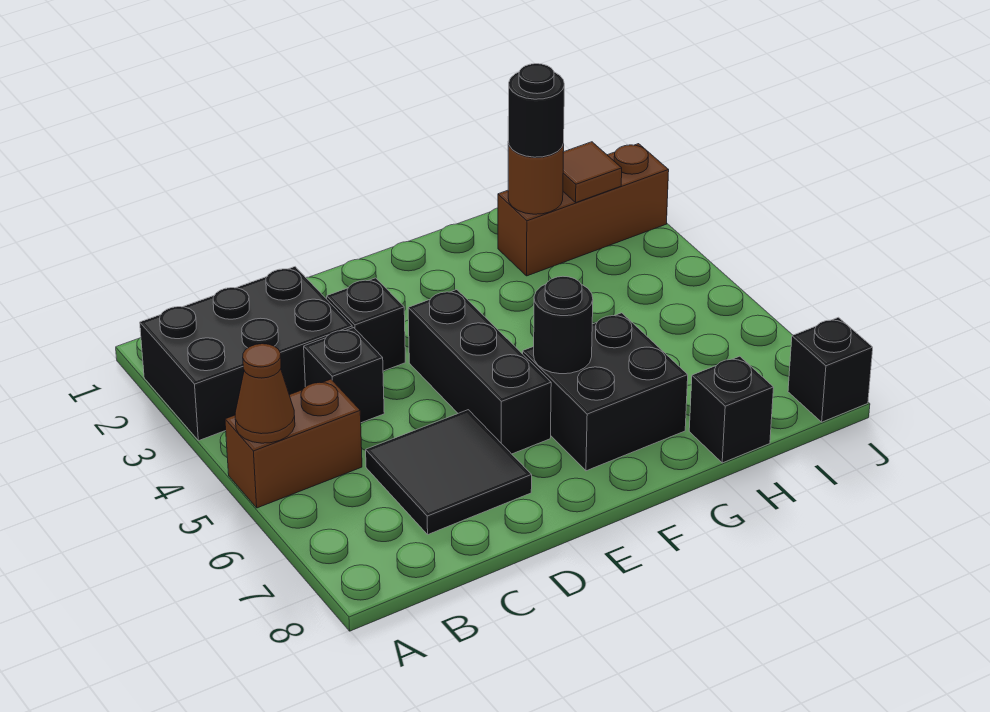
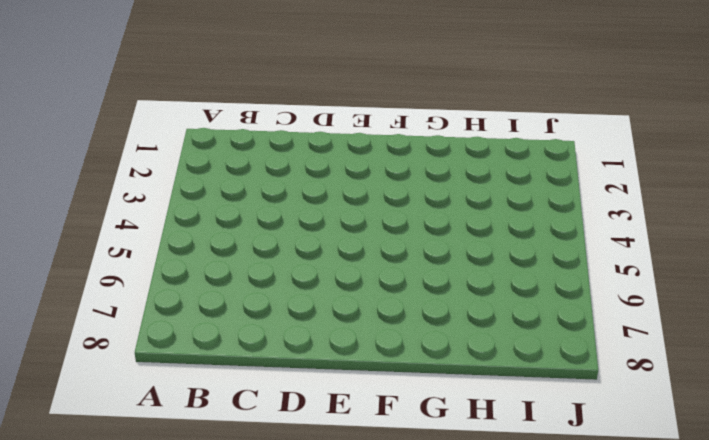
none -> black brick A2:C3 level 1
none -> brown brick A5:B5 level 1
none -> black brick C4 level 1

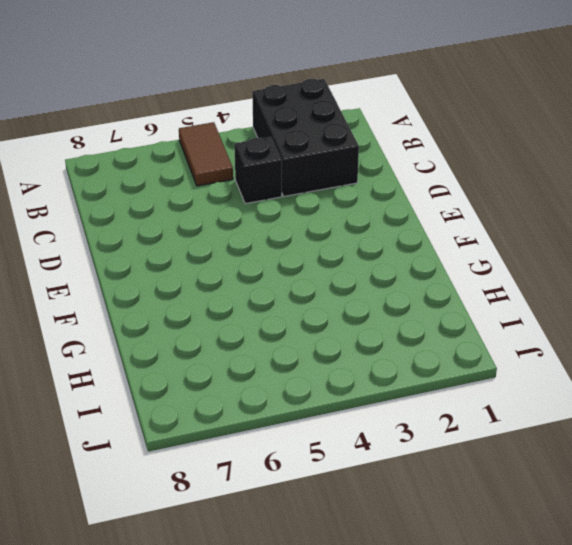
brown tile A5:B5 level 1 -> brown brick A5:B5 level 1
none -> black tile C6:D7 level 1
none -> black brick D3 level 1
none -> black brick E4:E6 level 1

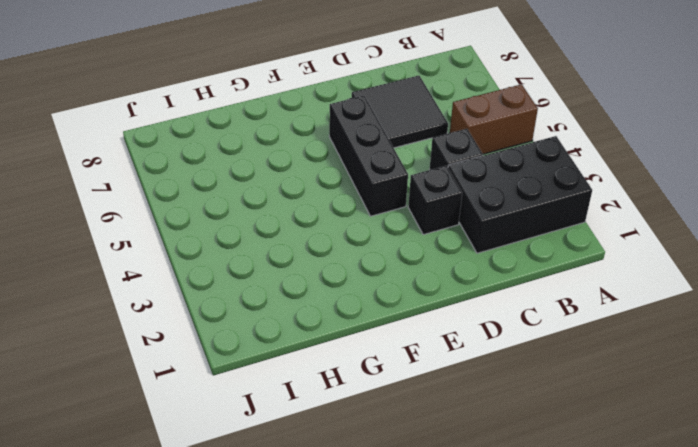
none -> black brick F6:G7 level 1
none -> brown brick H2:J2 level 1
none -> black brick H8 level 1

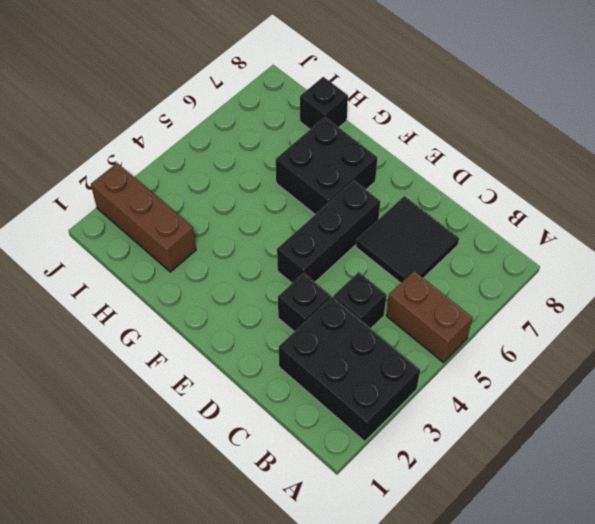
none -> black brick J8 level 1
none -> brown cone A5 level 2
none -> black round brick F6 level 2

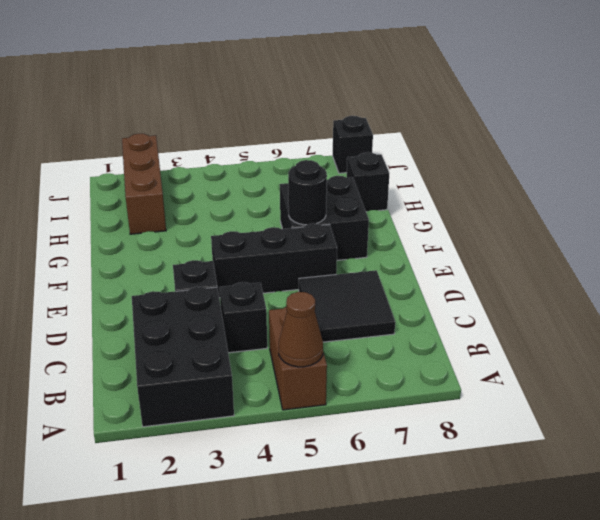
none -> brown round brick H2 level 2
none -> brown tile I2 level 2
none -> black round brick H2 level 3

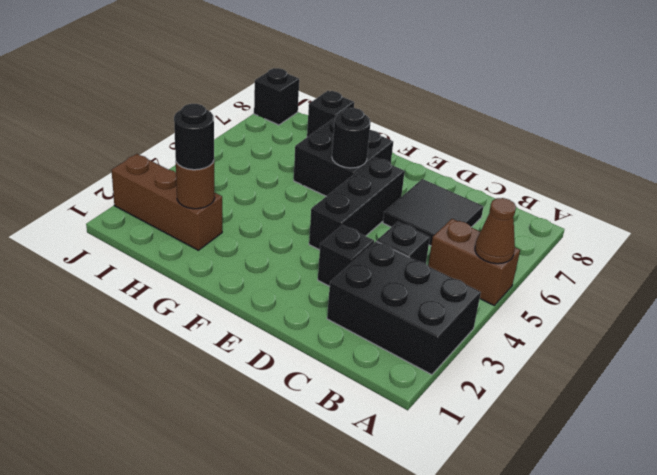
none -> brown tile I2 level 2

